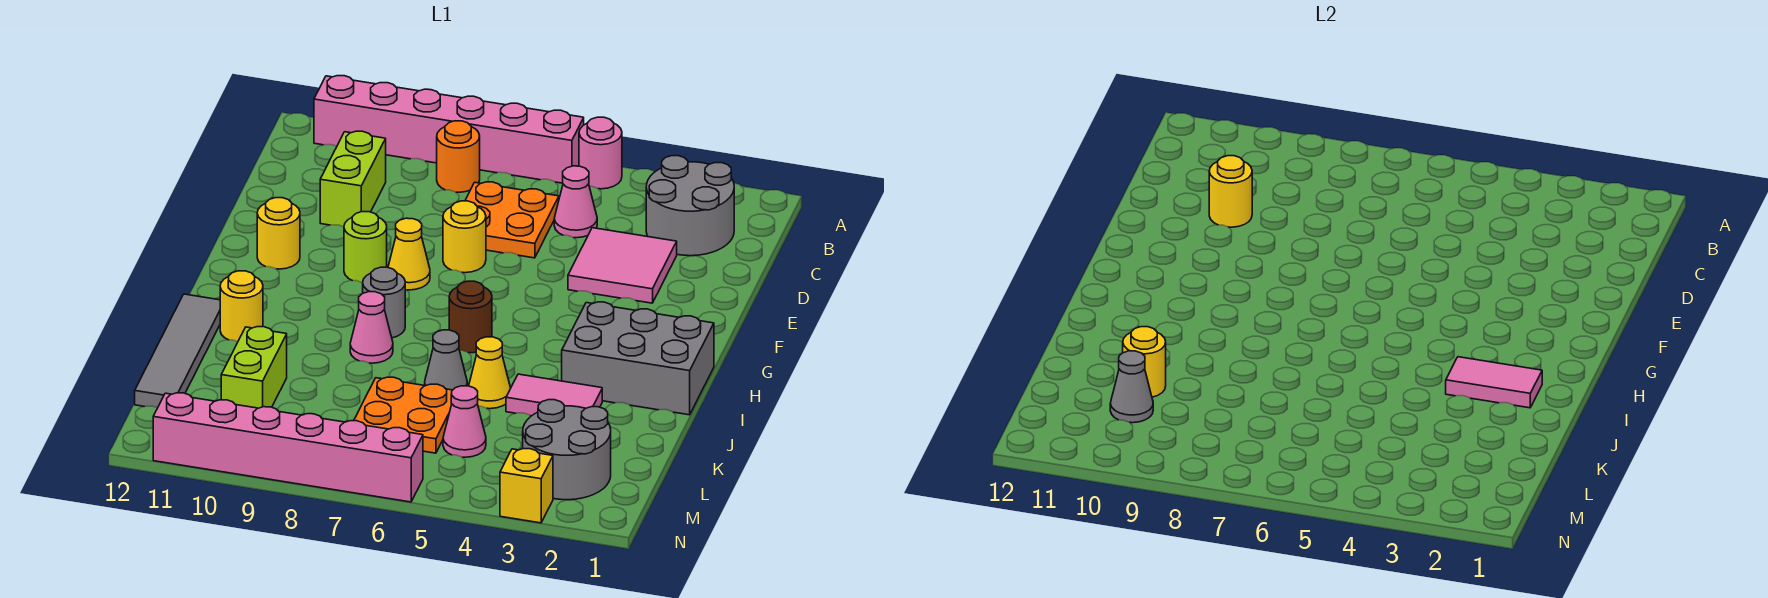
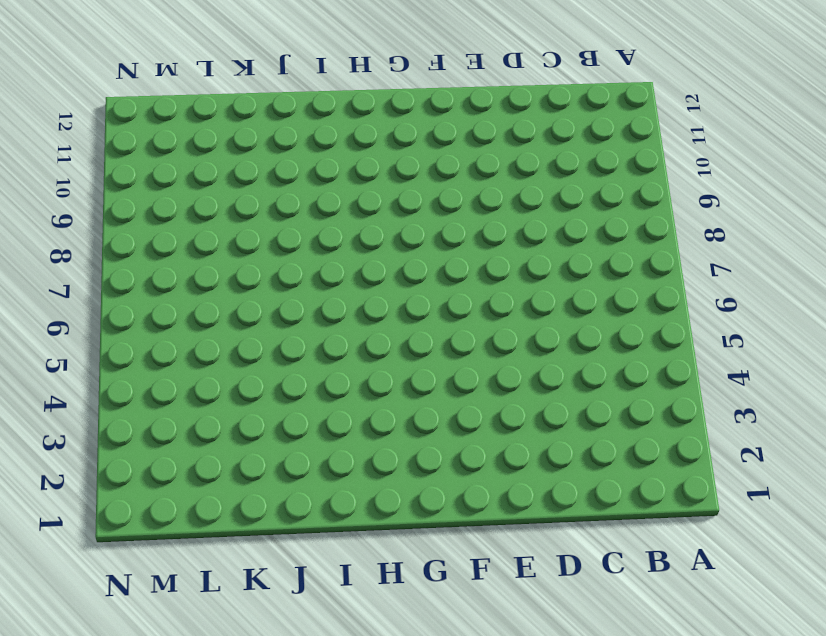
none -> pink round brick A5 level 1
none -> pink brick A6:A11 level 1
none -> grey round brick B2:C3 level 1
none -> orange round brick B8 level 1

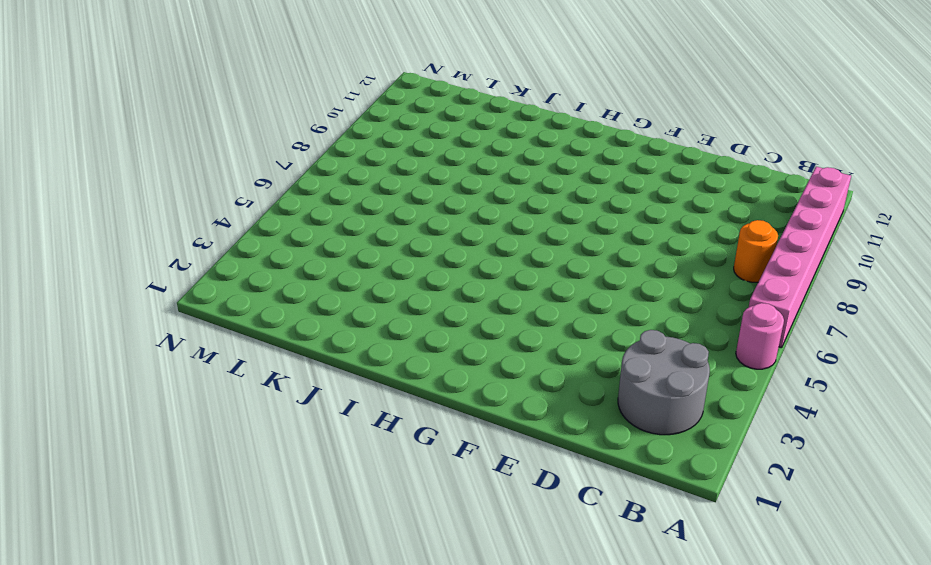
none -> pink cone C5 level 1
none -> orange plate C6:D7 level 1
none -> lime brick C10:D10 level 1
none -> pink tile D3:E4 level 1

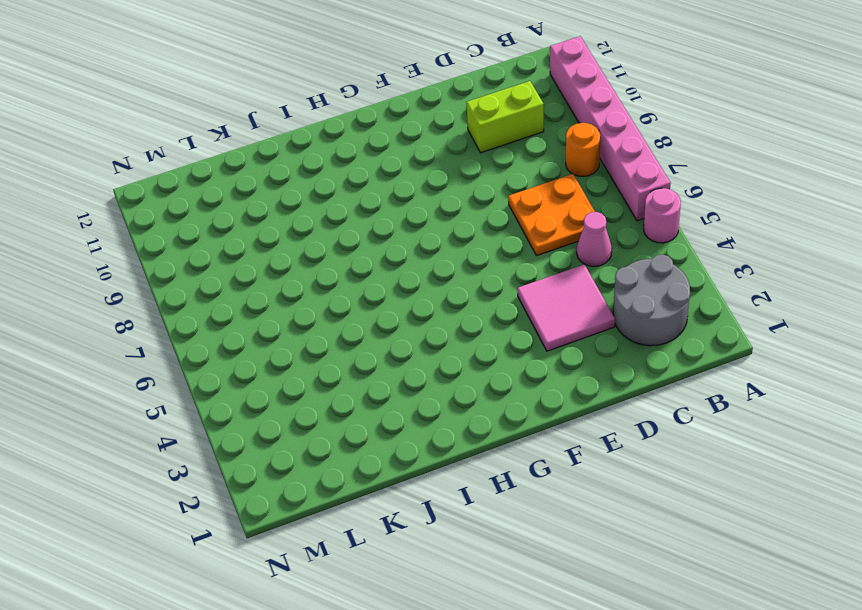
none -> yellow round brick E7 level 1
none -> yellow cone F8 level 1
none -> lime round brick F9 level 1
none -> yellow round brick F11 level 1

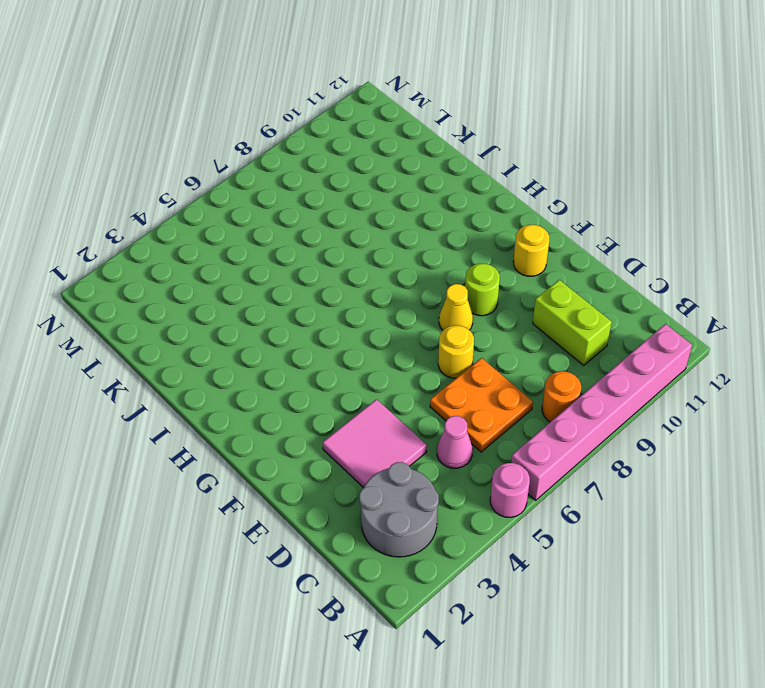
none -> grey brick H1:I3 level 1
none -> brown round brick H6 level 1
none -> grey round brick H8 level 1
none -> pink cone I8 level 1

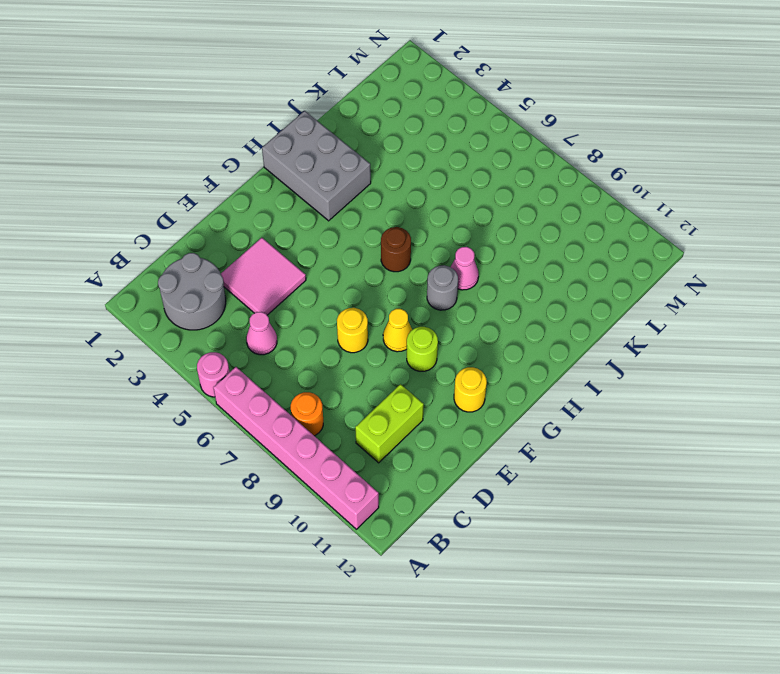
none -> orange plate C6:D7 level 1
none -> yellow round brick I11 level 1
none -> grey tile I12:L12 level 1
none -> pink tile J3:J4 level 1

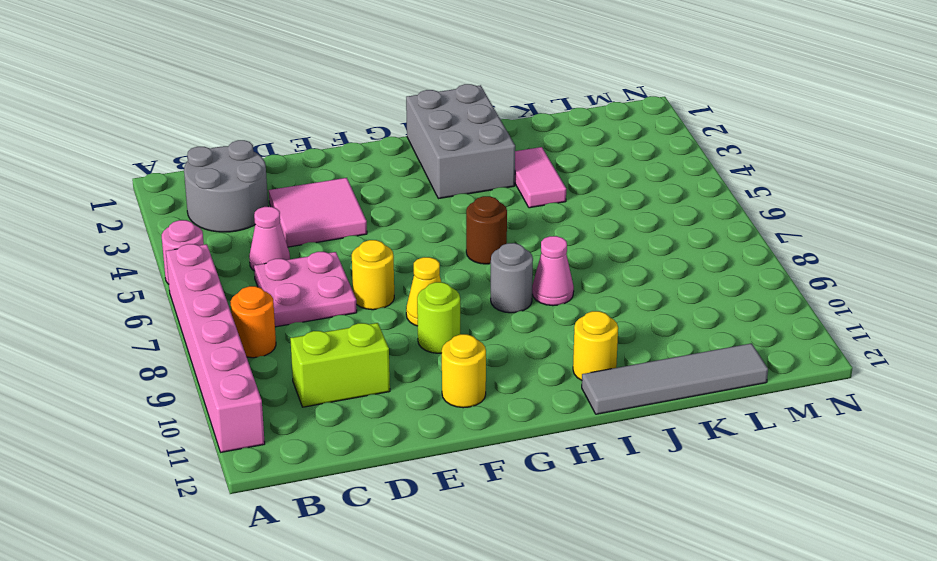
pink plate C6:D7 level 1 -> orange plate C6:D7 level 1
none -> yellow cone J5 level 1
none -> grey cone J6 level 1
none -> orange plate K6:L7 level 1
none -> lime brick K10:L10 level 1

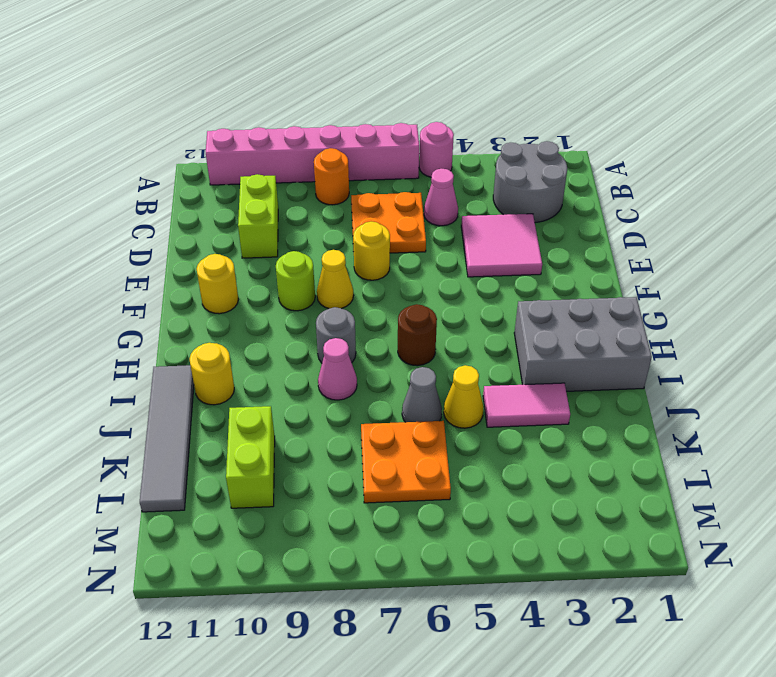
none -> grey round brick L2:M3 level 1
none -> pink cone L5 level 1
none -> yellow brick N3 level 1
none -> pink brick N6:N11 level 1

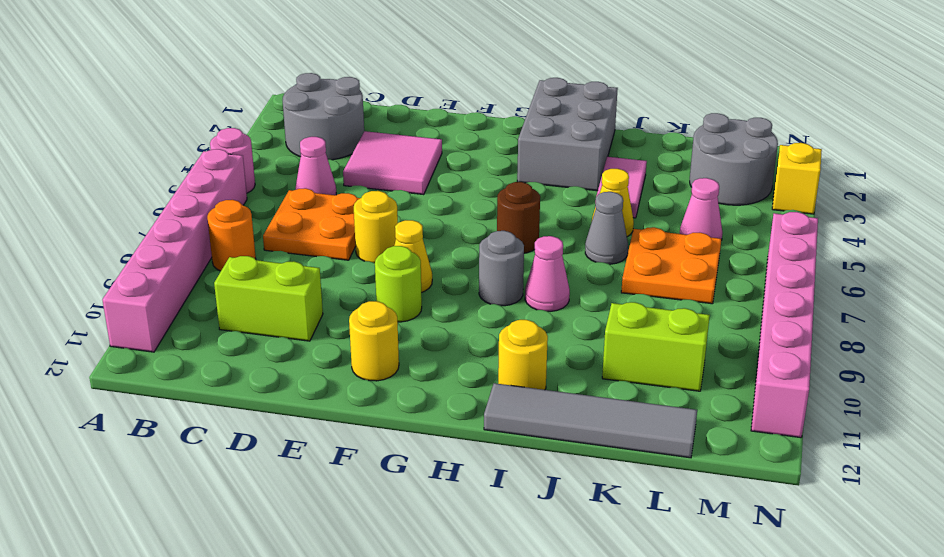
none -> yellow round brick D10 level 2
none -> pink tile I2:I3 level 2
none -> yellow round brick K10 level 2
none -> grey cone L10 level 2

